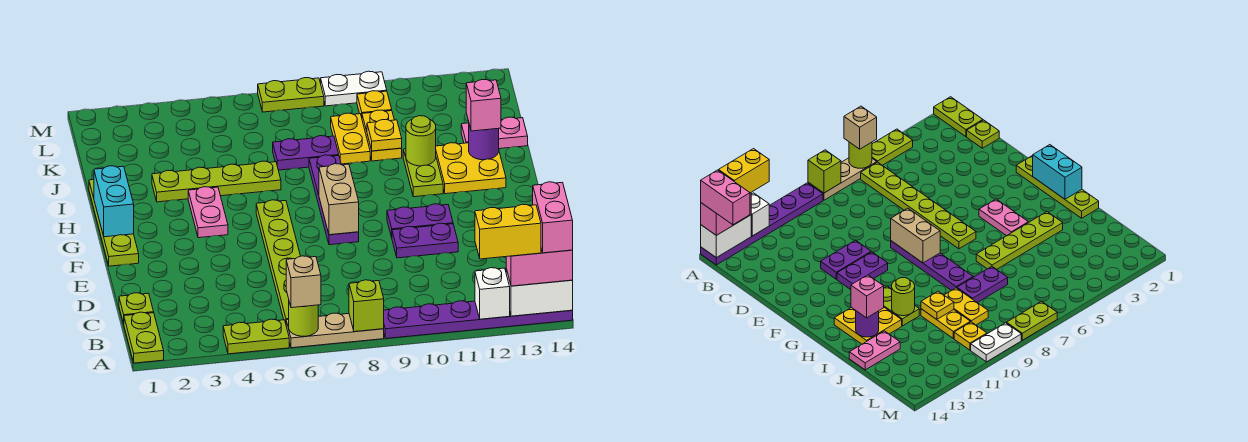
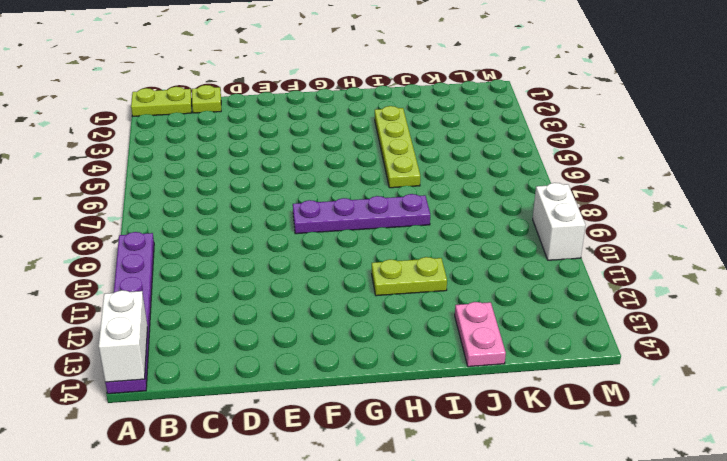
white brick M9:M10 level 1 -> white plate M9:M10 level 1
none -> lime plate A4:A5 level 1
none -> tan plate A6:A8 level 1
none -> lime plate B6:G6 level 1
none -> purple plate E10:E11 level 1

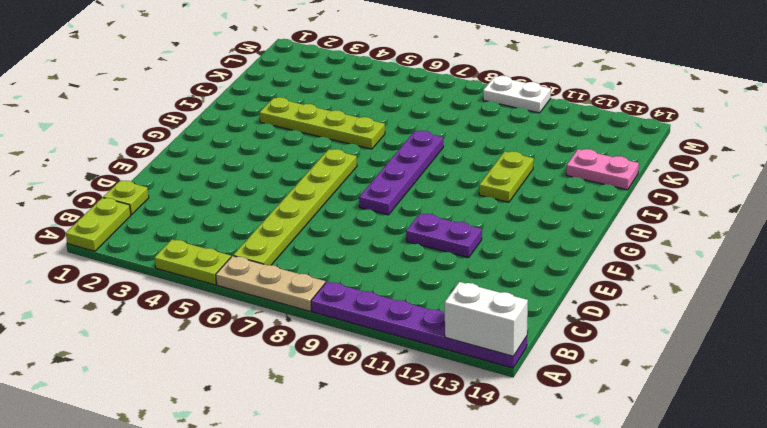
none -> lime plate F1:I1 level 1
none -> purple plate F10:F11 level 1
none -> pink plate G4:H4 level 1
none -> yellow plate H12:I13 level 1

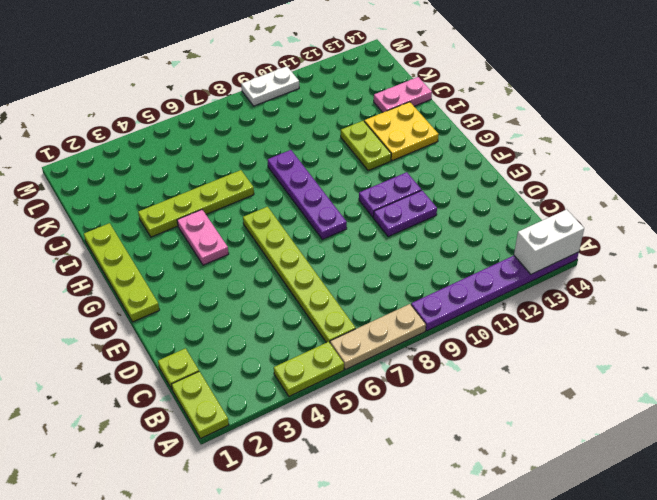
none -> purple plate J7:J8 level 1
none -> yellow plate J9:K9 level 1
none -> yellow plate J10:K10 level 1
none -> yellow plate L10 level 1

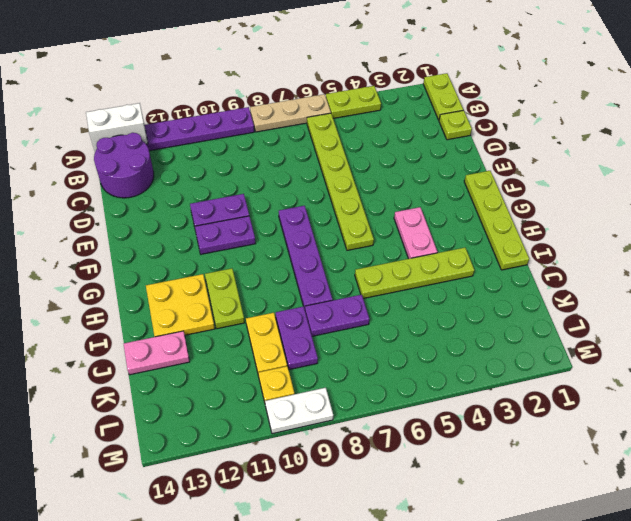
purple round brick B13:C14 level 1 -> none
purple plate J9:K9 level 1 -> yellow plate J9:K9 level 1
none -> lime plate M7:M8 level 1
none -> lime round brick A6 level 2
none -> lime brick A8 level 2
none -> white brick A12 level 2

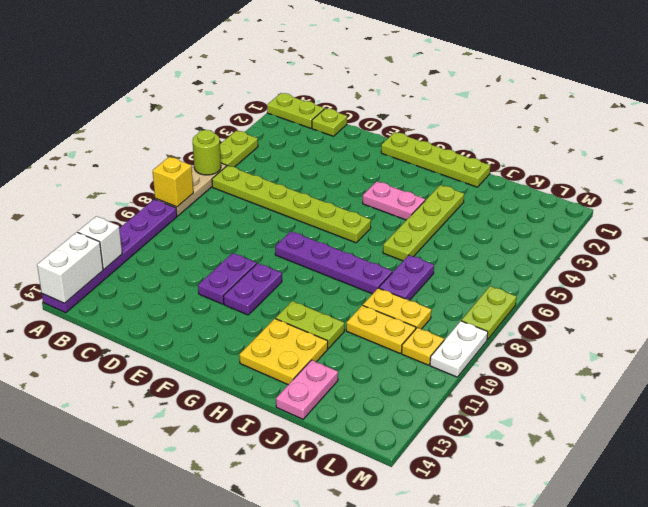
yellow brick A8 level 2 -> lime brick A8 level 2
none -> tan brick F8:G8 level 2
none -> cyan brick G1:H1 level 2
none -> lime round brick I11 level 2
none -> purple round brick I13 level 2

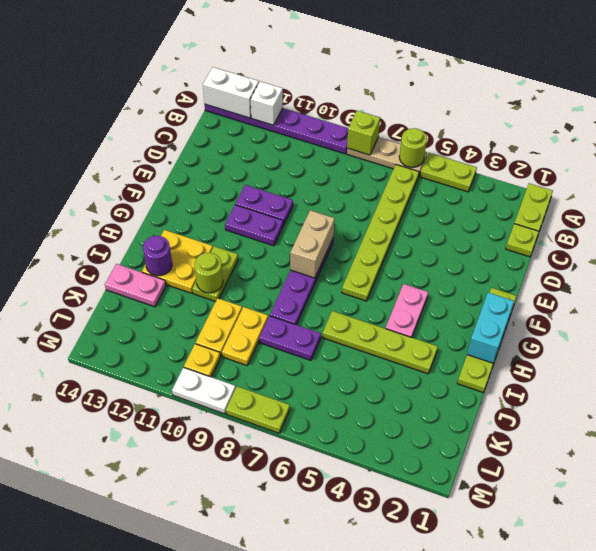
none -> yellow plate J10 level 2
none -> tan brick A6 level 3
none -> pink brick A13:A14 level 3
none -> pink brick I13 level 3

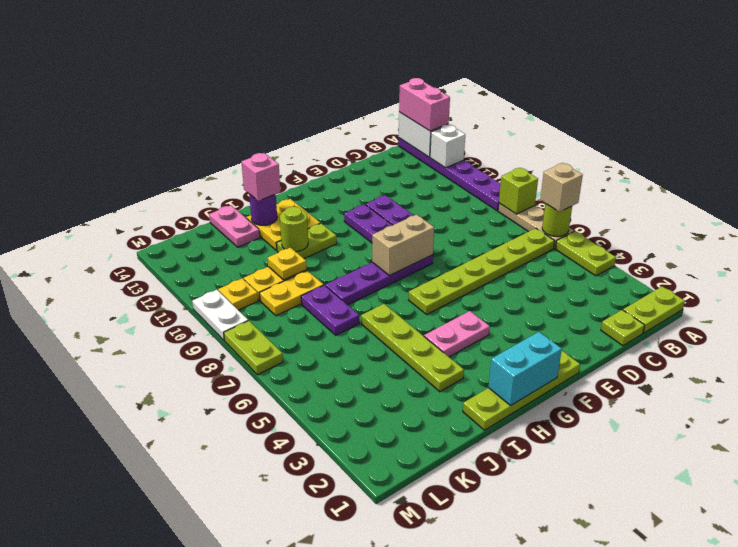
none -> yellow brick A12:A13 level 4
none -> pink brick A14:B14 level 4

